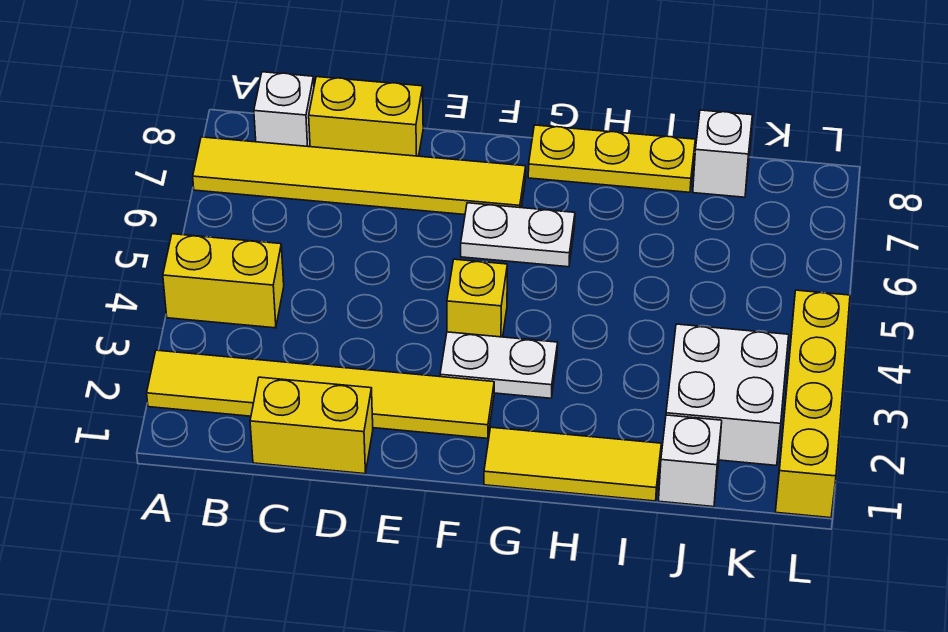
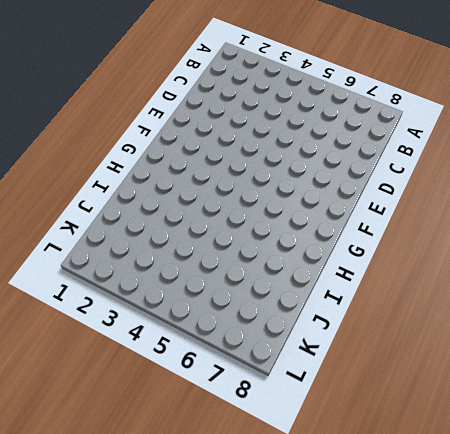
none -> yellow tile A2:F2 level 1
none -> yellow brick A4:B4 level 1
none -> yellow tile A7:F7 level 1

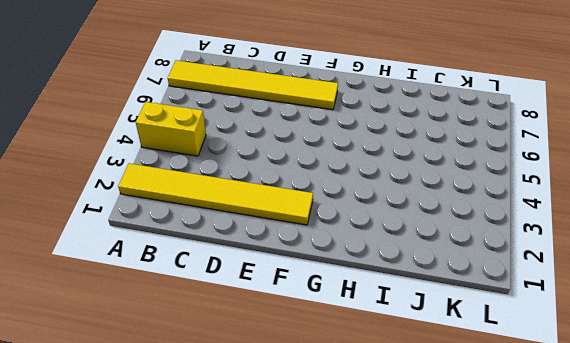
none -> white brick B8 level 1
none -> yellow brick C1:D1 level 1
none -> yellow brick C8:D8 level 1

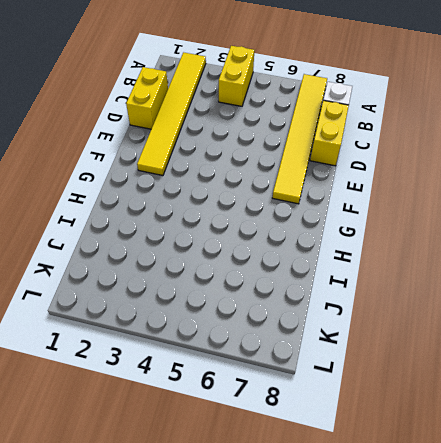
none -> white plate F3:G3 level 1
none -> yellow brick F4 level 1
none -> white plate F6:G6 level 1

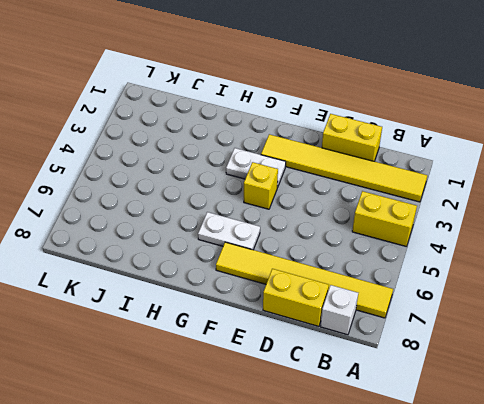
none -> yellow tile G1:I1 level 1
none -> yellow plate G8:I8 level 1
none -> white brick J1 level 1

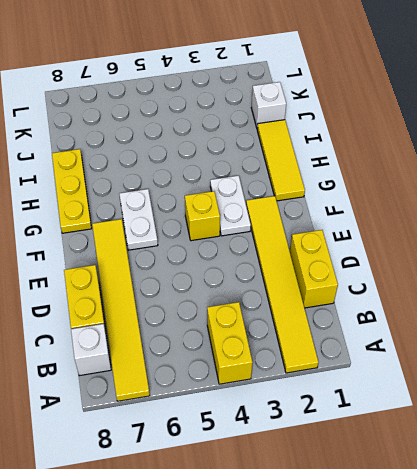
none -> white brick J2:K3 level 1
none -> white brick J8 level 1
none -> yellow brick L1:L4 level 1

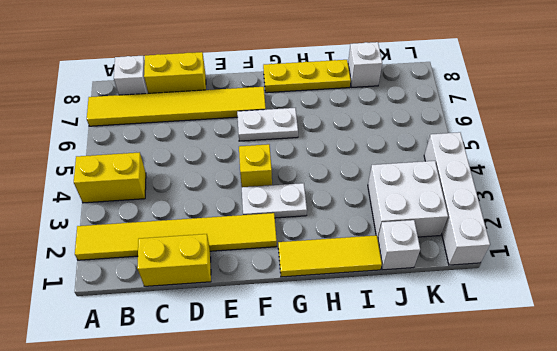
white brick L1:L4 level 1 -> yellow brick L1:L4 level 1

